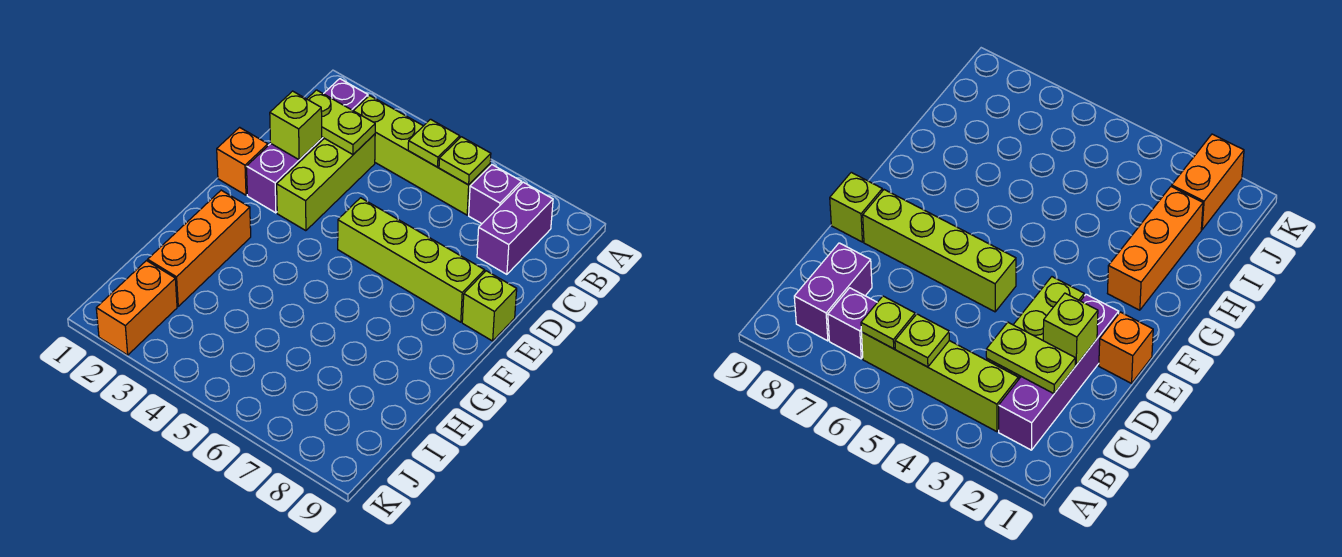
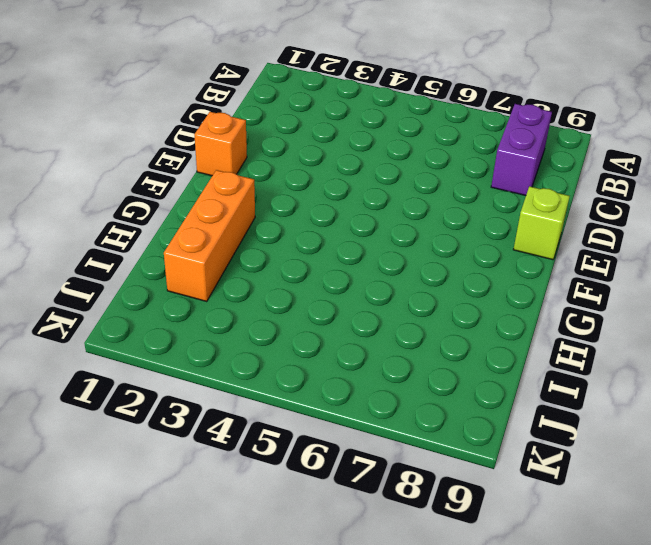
none -> purple brick B2:E2 level 1
none -> lime brick B3:B6 level 1
none -> purple brick B7 level 1

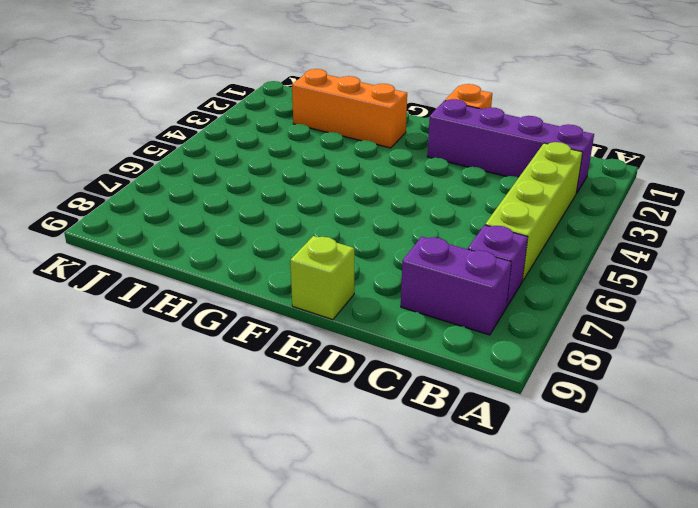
none -> lime brick C3:E3 level 1
none -> lime brick E5:E8 level 1
none -> orange brick J2:K2 level 1

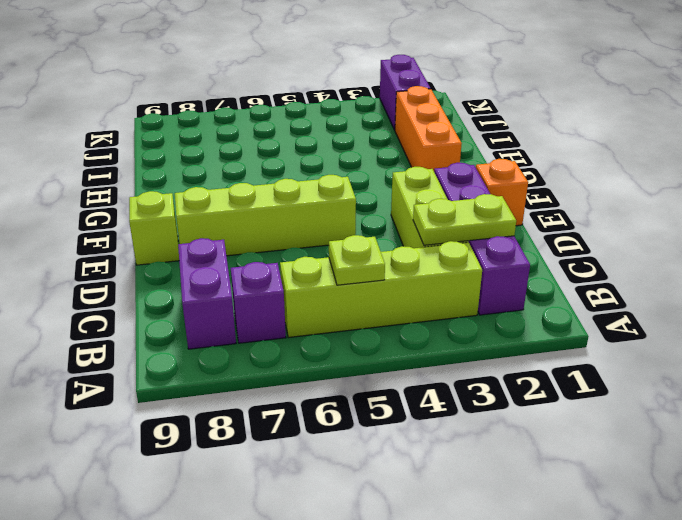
purple brick J2:K2 level 1 -> orange brick J2:K2 level 1
none -> lime plate B6 level 2
none -> lime brick D2 level 2

